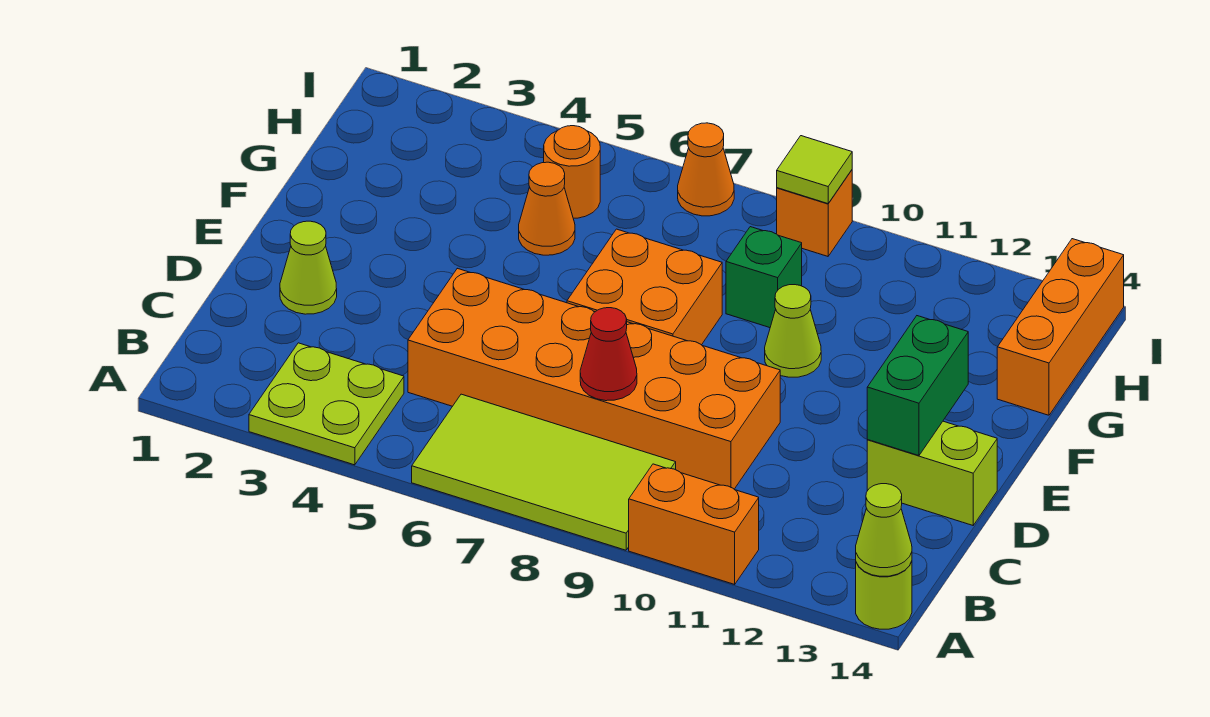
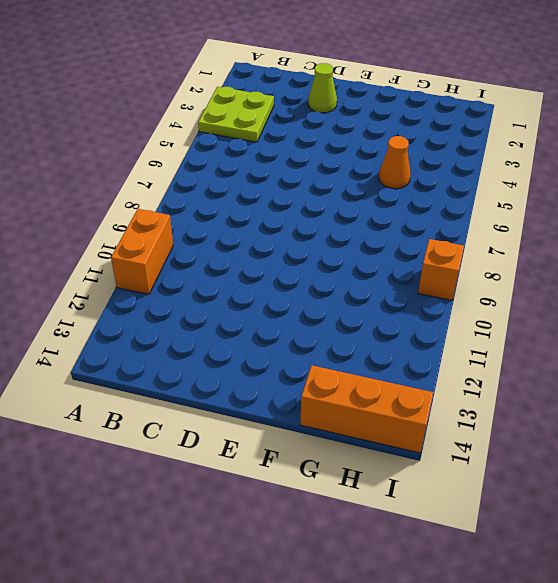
none -> lime tile A6:B9 level 1
none -> lime round brick A14 level 1
none -> orange brick C5:D10 level 1

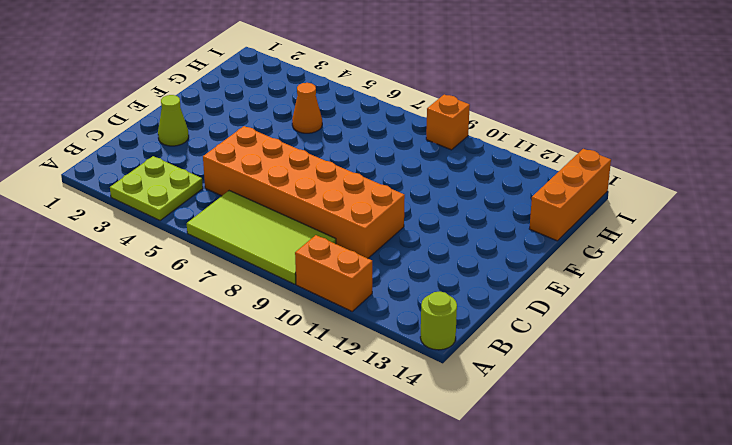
none -> lime brick D13:D14 level 1
none -> orange brick E7:F8 level 1
none -> lime cone F10 level 1

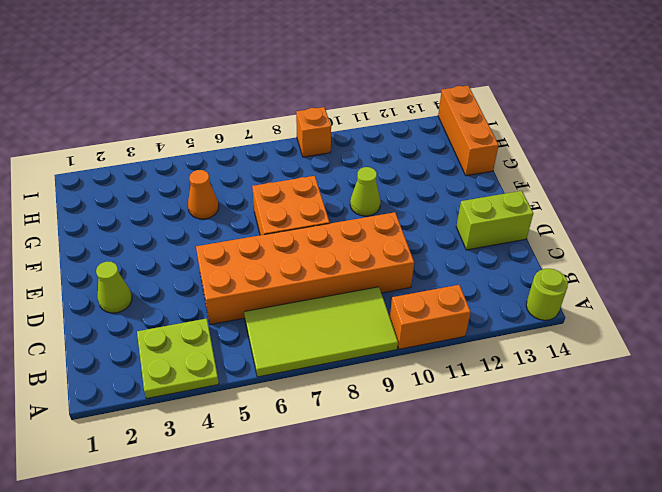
none -> green brick G9 level 1
none -> orange round brick H5 level 1
none -> orange cone I7 level 1

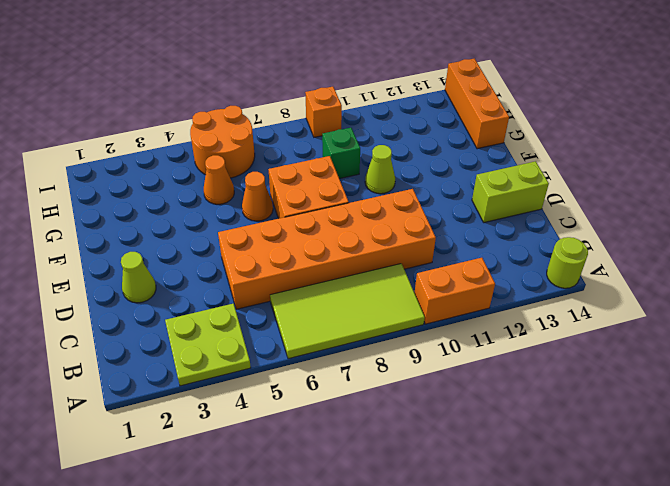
orange cone F6 level 1 -> orange cone I7 level 1
orange round brick H5:I6 level 1 -> orange round brick H5 level 1
none -> lime cone A14 level 2
none -> red cone C8 level 2
none -> green brick D13:E13 level 2

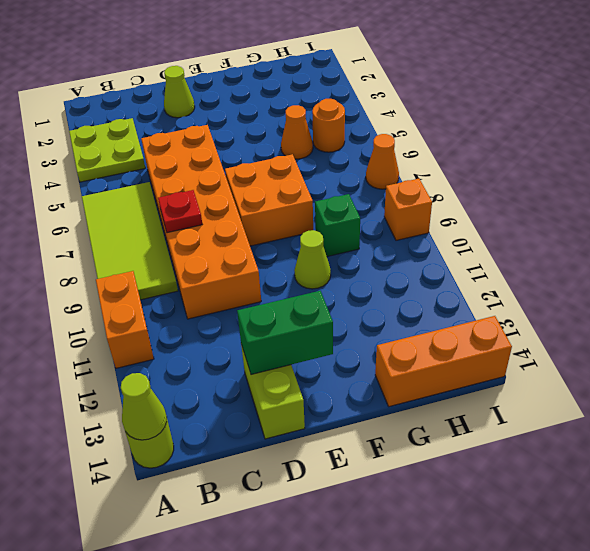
red plate C8 level 2 -> red cone C8 level 2
none -> lime tile I9 level 2

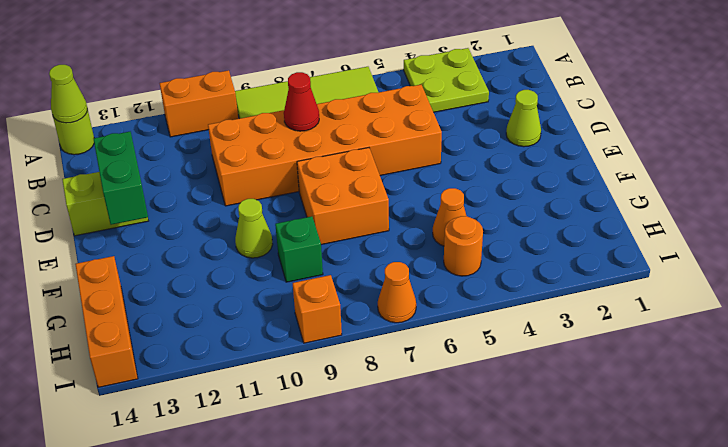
none -> lime tile I9 level 2

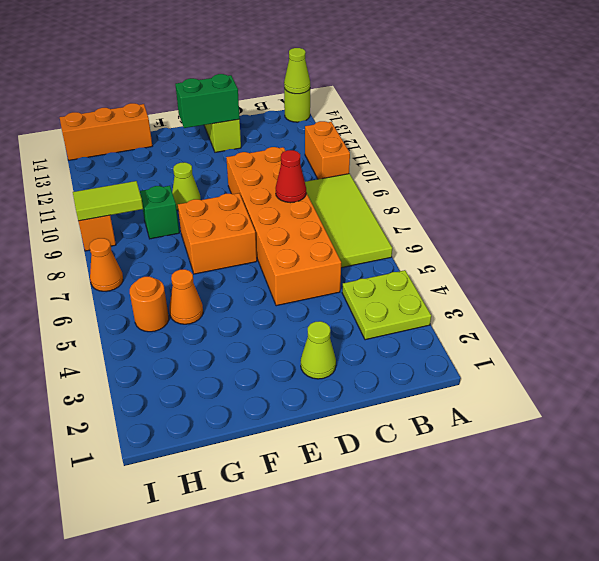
lime tile H9:I9 level 2 -> lime tile I9 level 2

